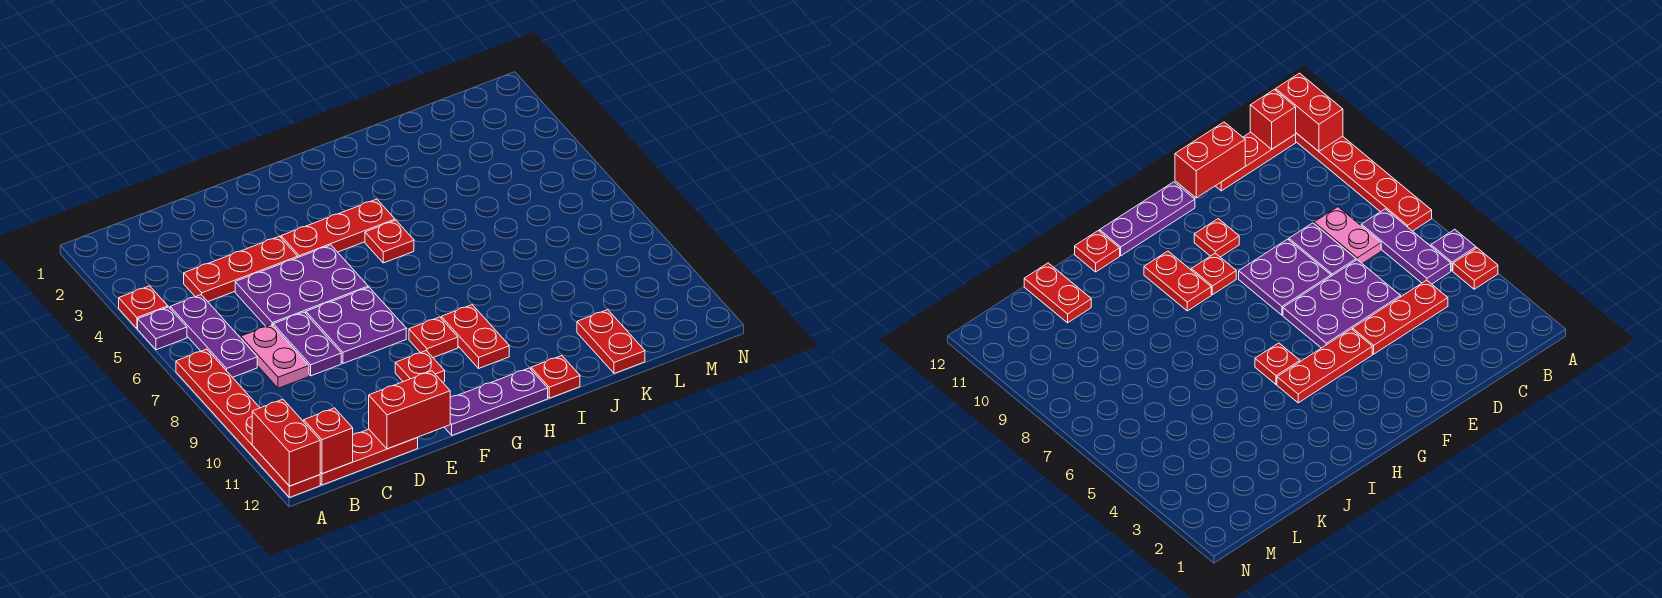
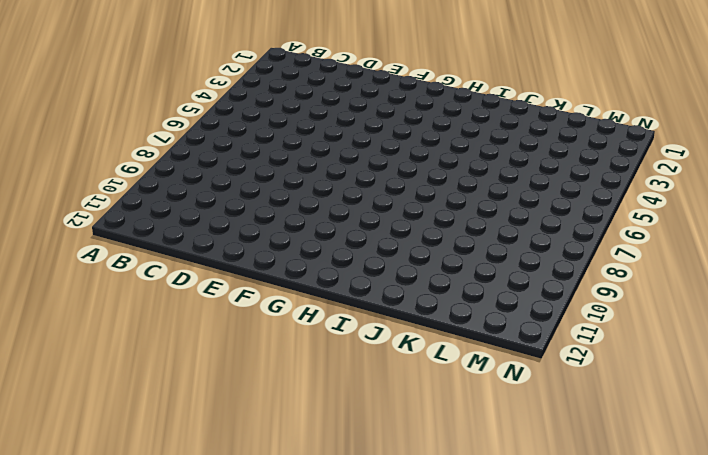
none -> red plate A4 level 1
none -> purple plate A5 level 1
none -> red plate A7:A12 level 1

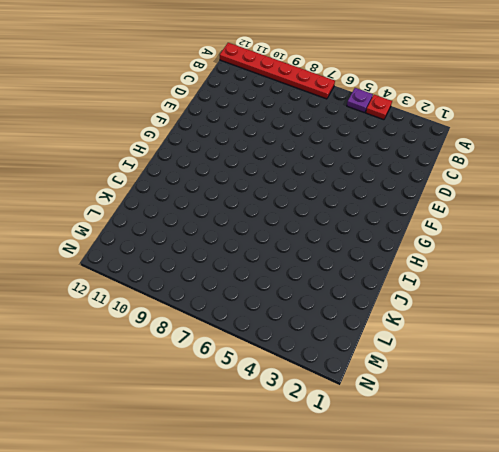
none -> purple plate B5:B7 level 1
none -> red plate B12:D12 level 1
none -> red plate C4:E4 level 1

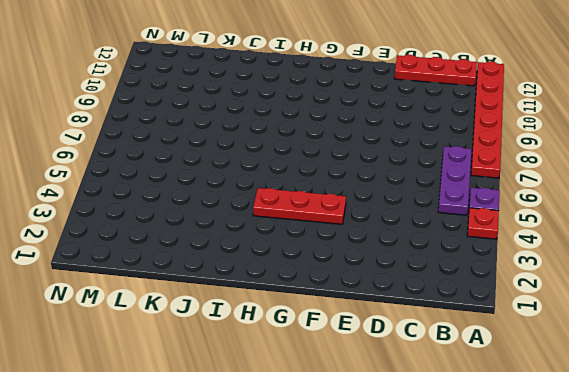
none -> red plate C4:E4 level 1
none -> pink plate C7:C8 level 1
none -> purple plate D5:F6 level 1

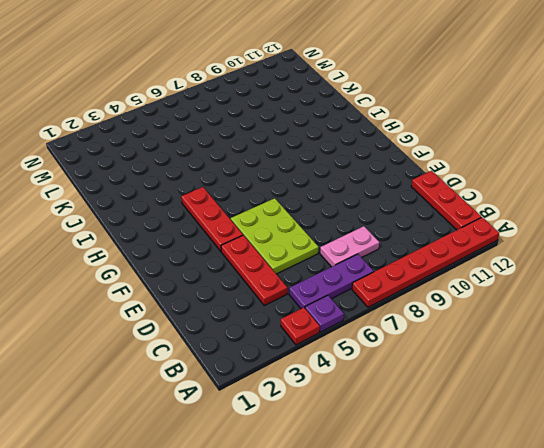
lime plate D5:F6 level 1 -> purple plate D5:F6 level 1
none -> purple plate D7:D8 level 1
none -> purple plate E7:F8 level 1
none -> red plate F10 level 1

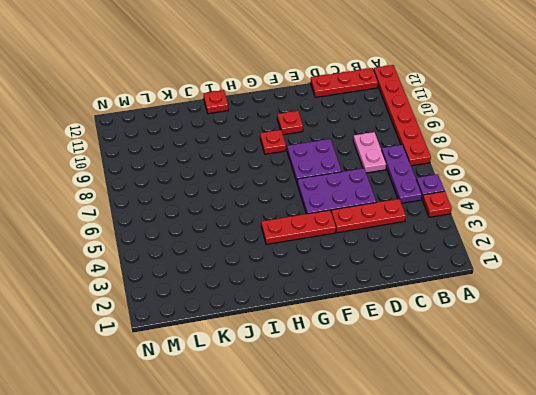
none -> purple plate D7:D8 level 1
none -> purple plate F12:H12 level 1
none -> red plate H5 level 1

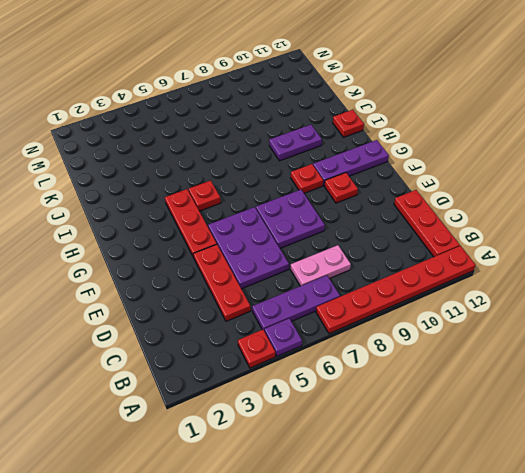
purple plate G10:G12 level 1 -> purple plate F12:H12 level 1
purple plate I9:I10 level 1 -> purple plate D7:D8 level 1
none -> red plate H9:H10 level 1
none -> red plate K11:K12 level 1
none -> red brick A11:A12 level 2

